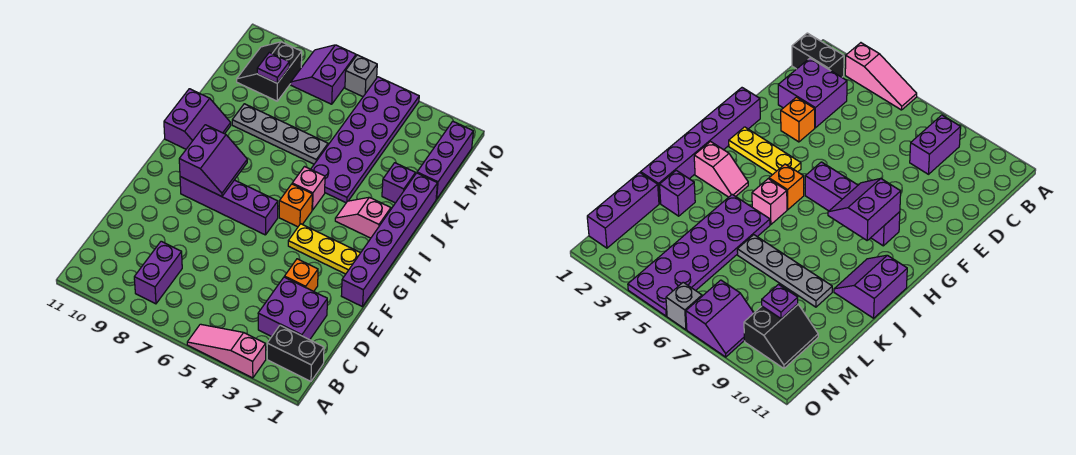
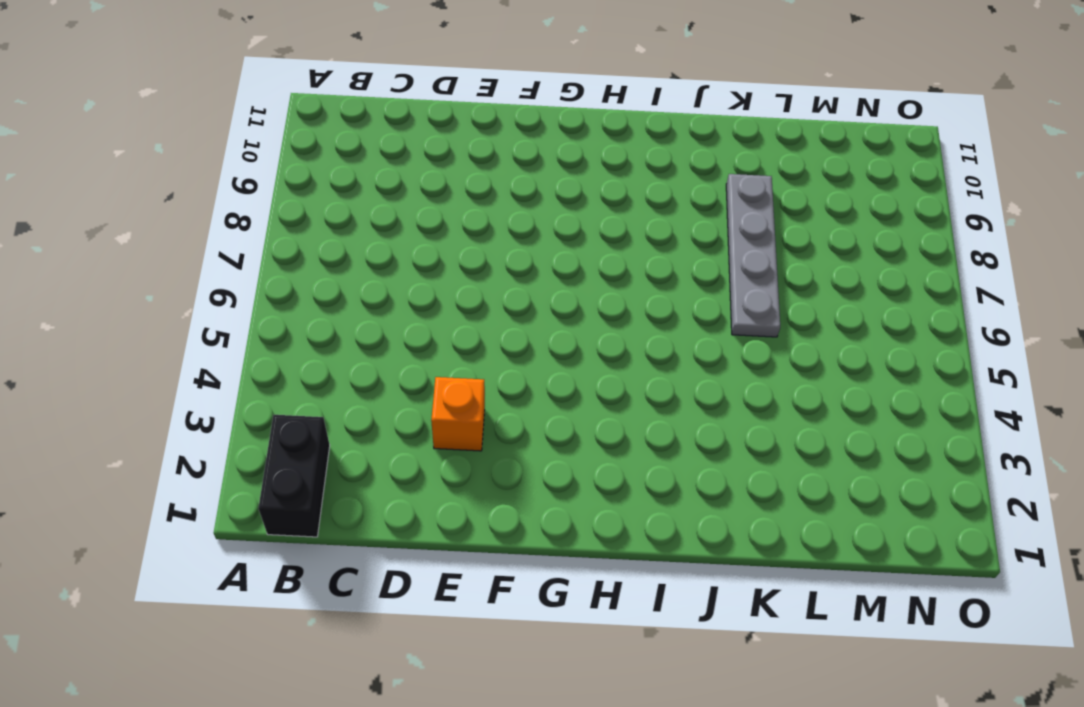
none -> pink slope A3:A5 level 1 top 3
none -> purple brick B8:C8 level 1
none -> purple brick C2:D3 level 1

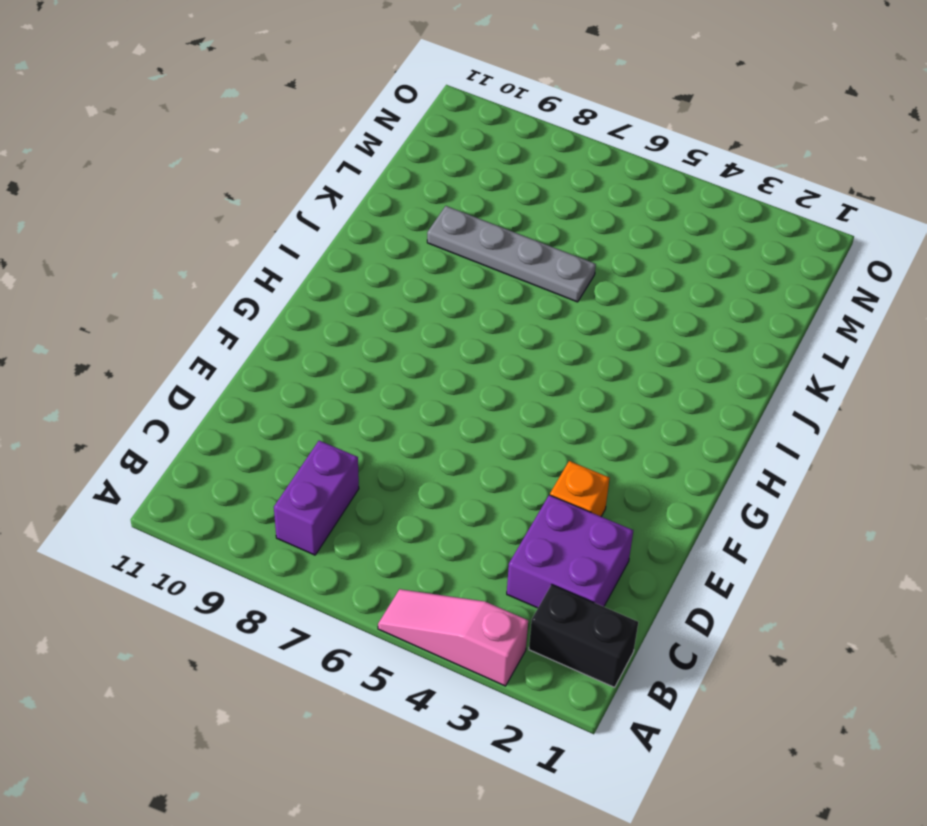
none -> purple brick F1:K1 level 1
none -> yellow plate G2:G4 level 1
none -> purple brick G6:G9 level 1

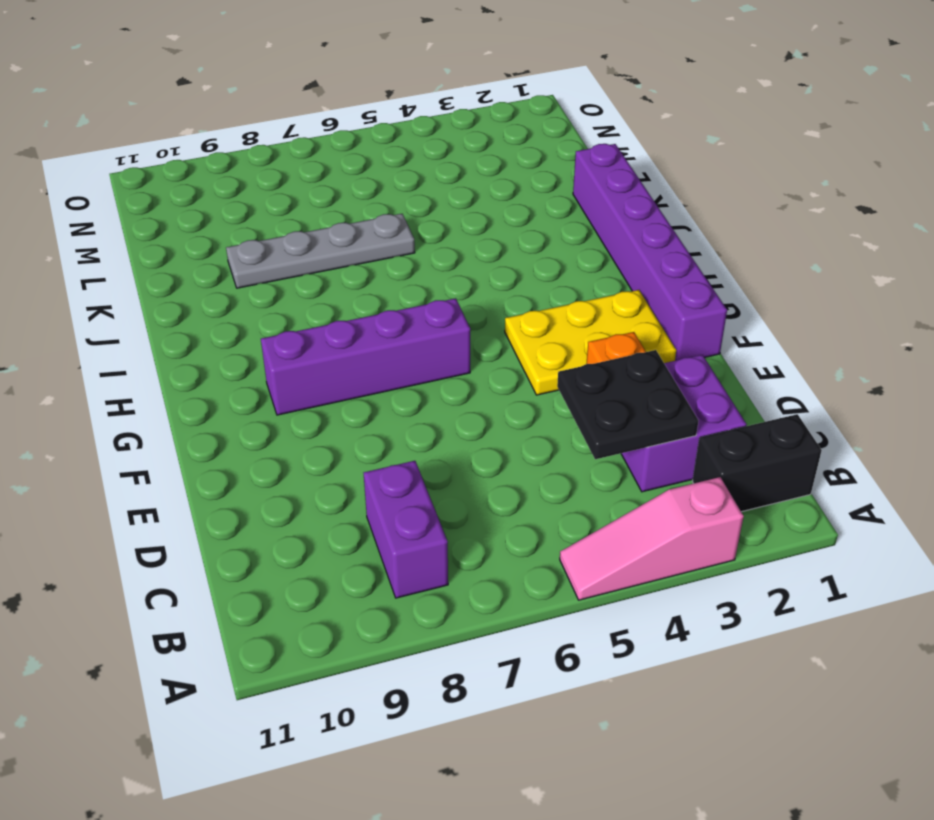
black plate C3:D4 level 2 -> none
yellow plate F2:G4 level 1 -> yellow plate G2:G4 level 1
none -> orange brick H5 level 1
none -> pink slope I2:I3 level 1 top 2
none -> pink brick I5 level 1

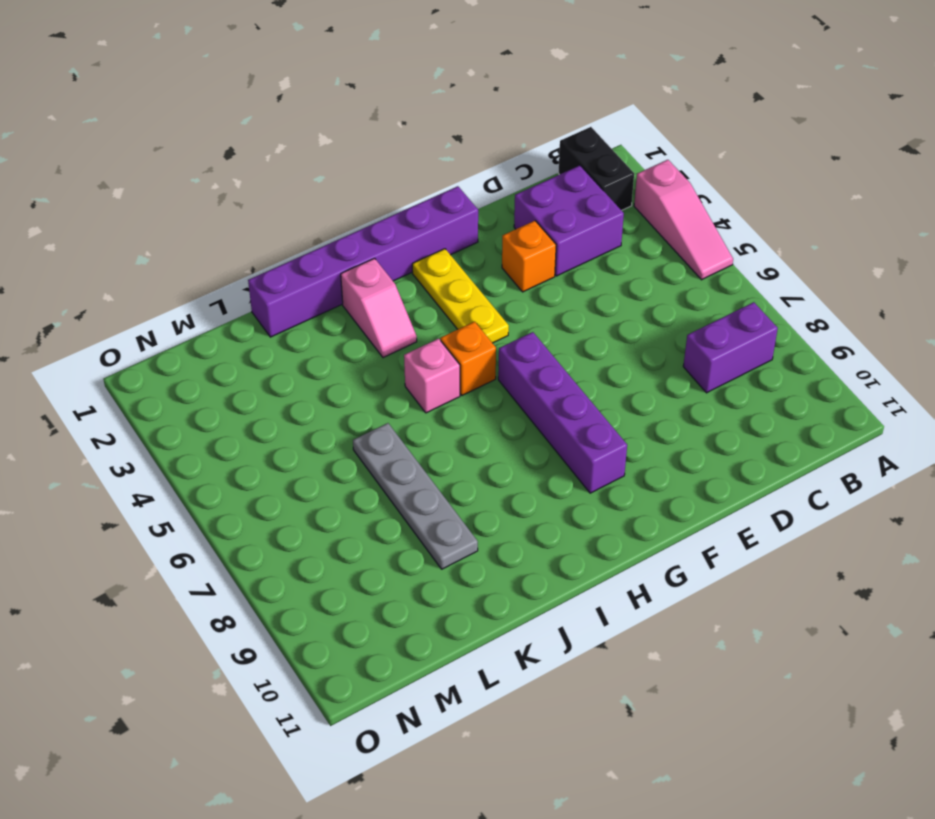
none -> purple slope I10:J11 level 1 top 11
none -> purple plate J4:O5 level 1
none -> purple brick K2 level 1

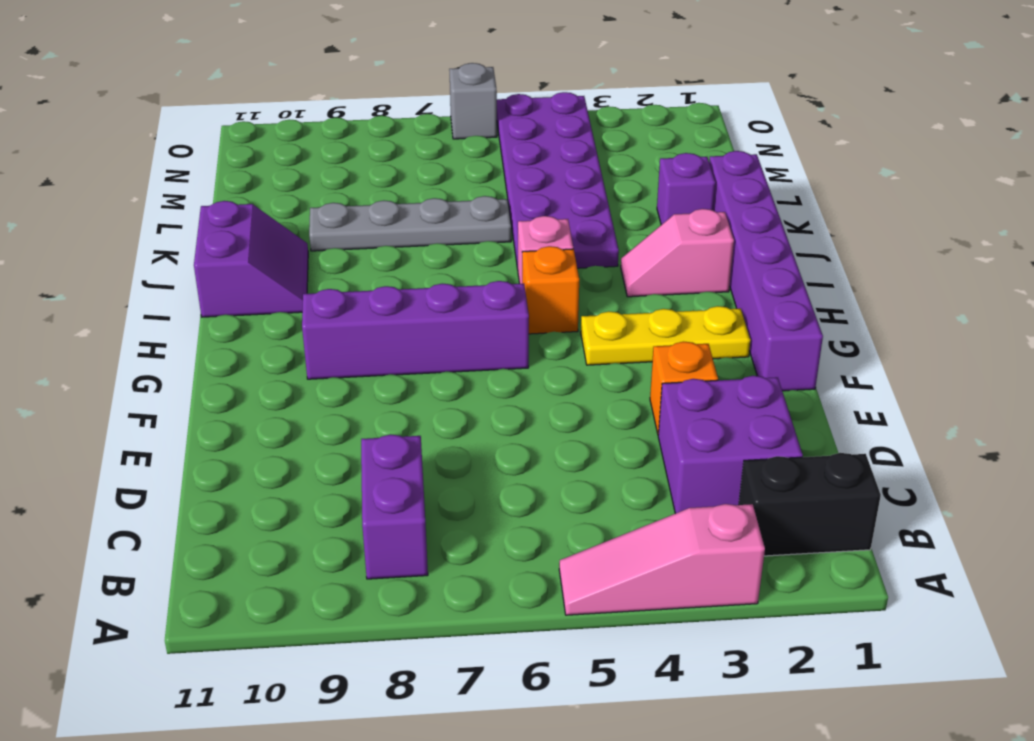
none -> purple brick L1:N1 level 1
none -> black slope M9:N10 level 1 top 9
none -> purple slope N7:O8 level 1 top 7

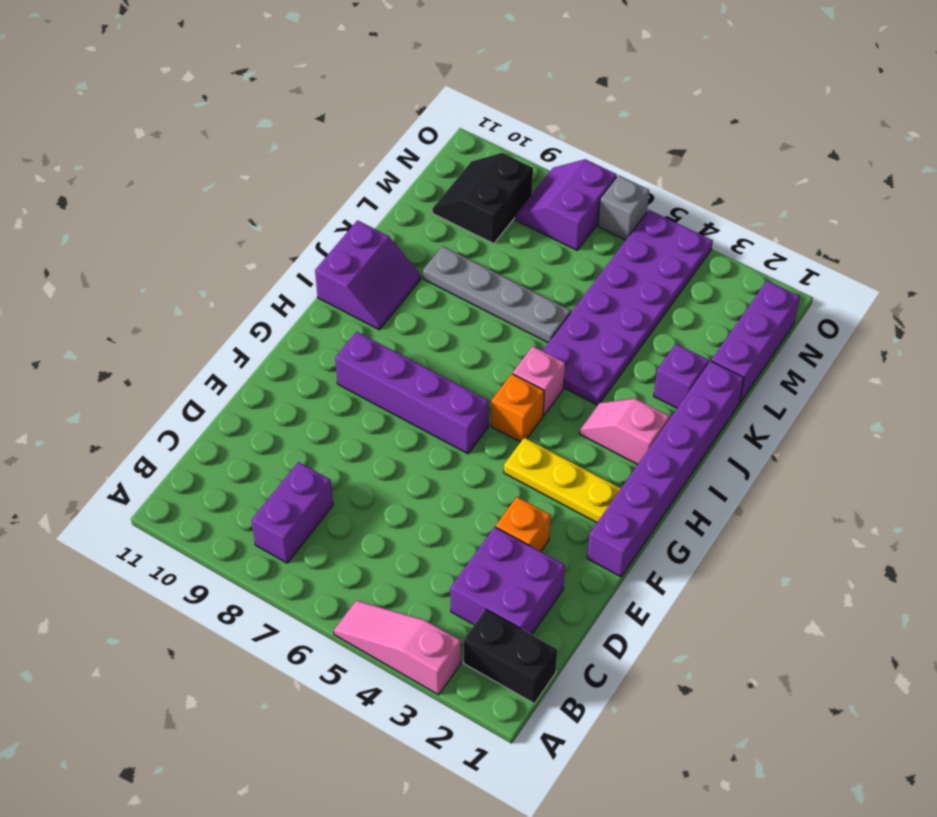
none -> purple slope G8:H9 level 2 top 9
none -> purple plate M9 level 2

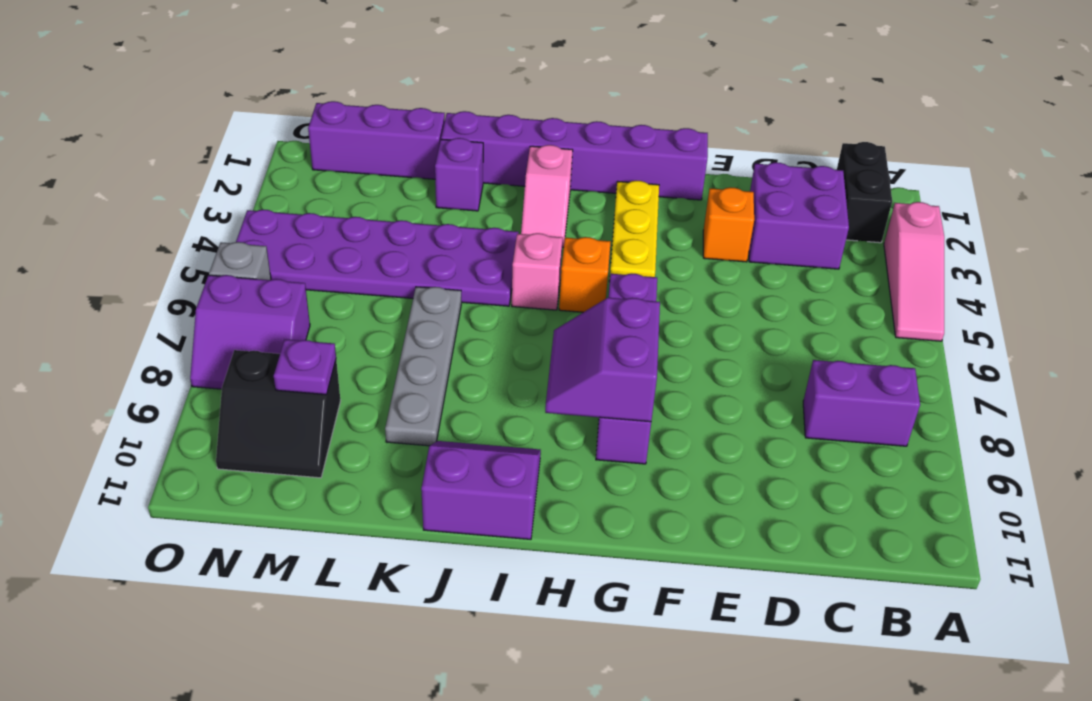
purple slope G8:H9 level 2 top G -> purple slope G8:H9 level 2 top 9

